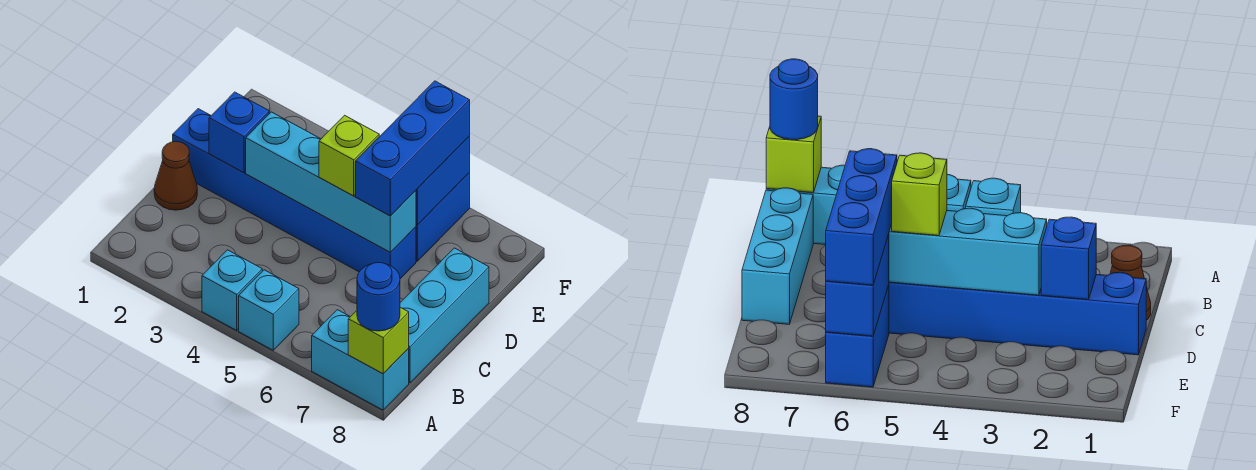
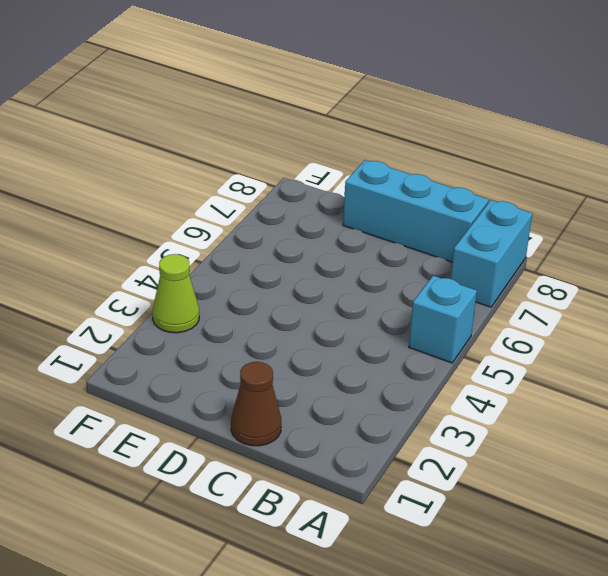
lime cone F3 level 1 -> none
none -> cyan brick A4 level 1
none -> blue brick D1:D6 level 1
none -> blue brick E6:F6 level 1

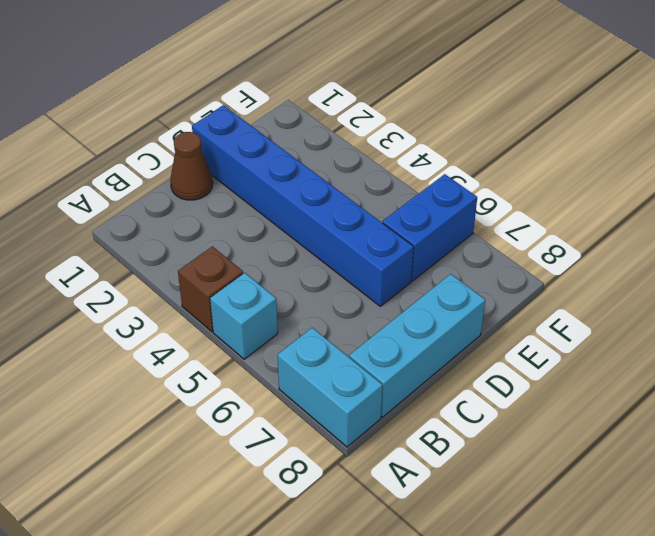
brown brick A4 level 1 -> cyan brick A4 level 1
none -> lime brick A8 level 2
none -> blue brick D2 level 2
none -> cyan brick D3:D6 level 2

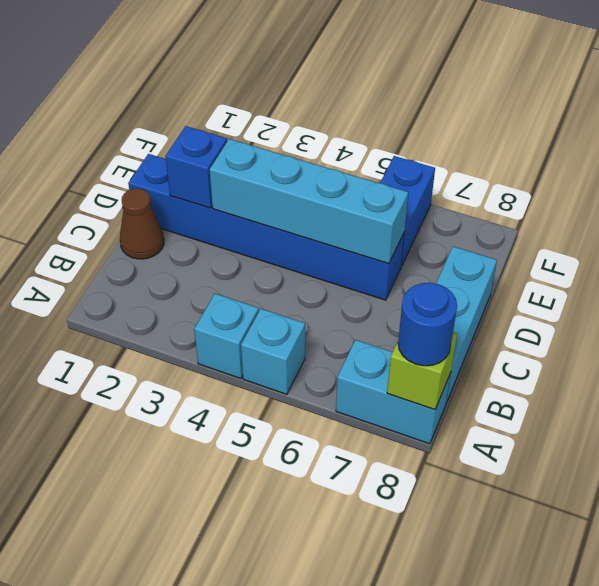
none -> blue brick E6:F6 level 2
none -> lime brick D5 level 3
none -> blue brick D6:F6 level 3

